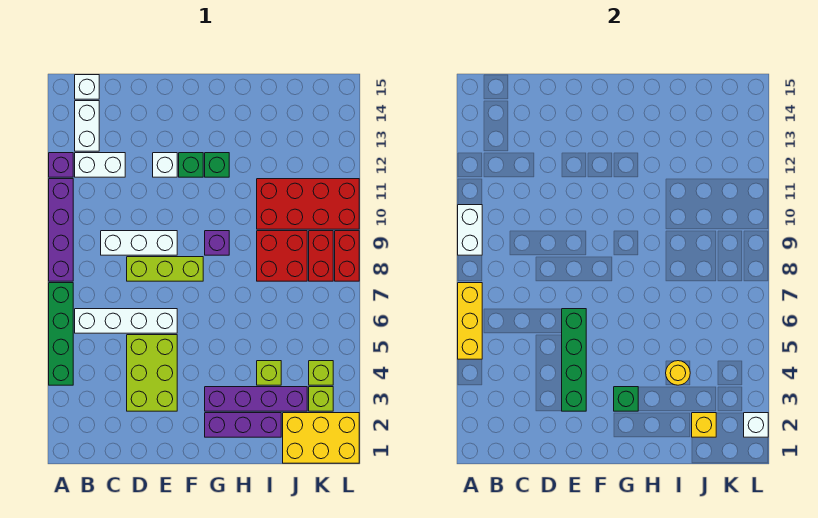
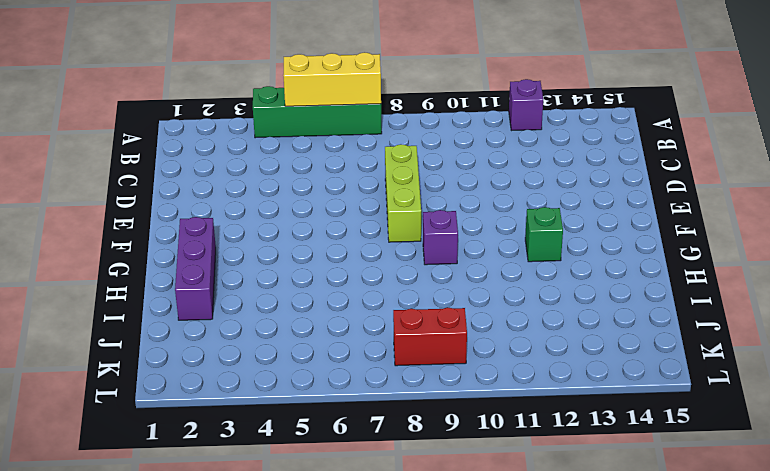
none -> purple brick A8:A11 level 1
none -> white brick B6:E6 level 1
none -> white brick B12:C12 level 1
none -> white brick B13:B14 level 1

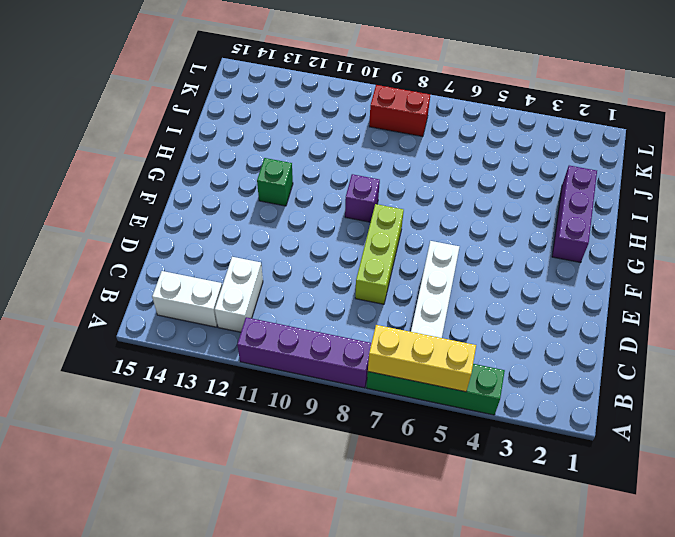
none -> purple brick A12 level 1
none -> white brick B15 level 1
none -> white brick C9:E9 level 1
none -> lime brick D3:E5 level 1

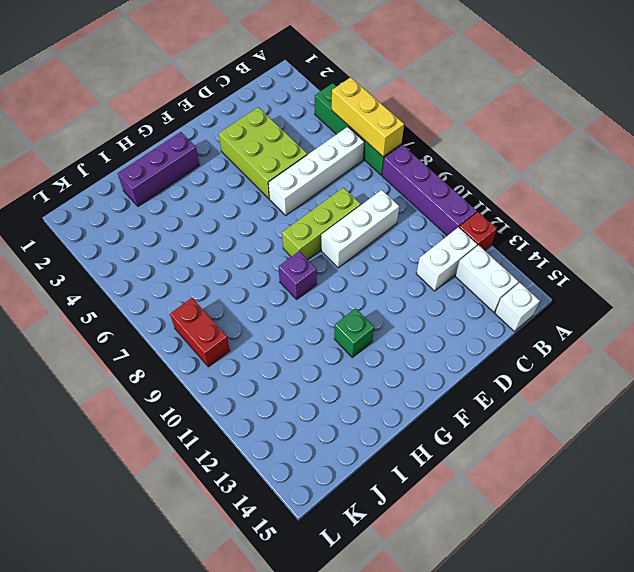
red brick A12 level 1 -> purple brick A12 level 1
none -> white brick E12 level 1
none -> green brick F12 level 1
none -> purple brick G3:J3 level 1
none -> lime brick I4 level 1

